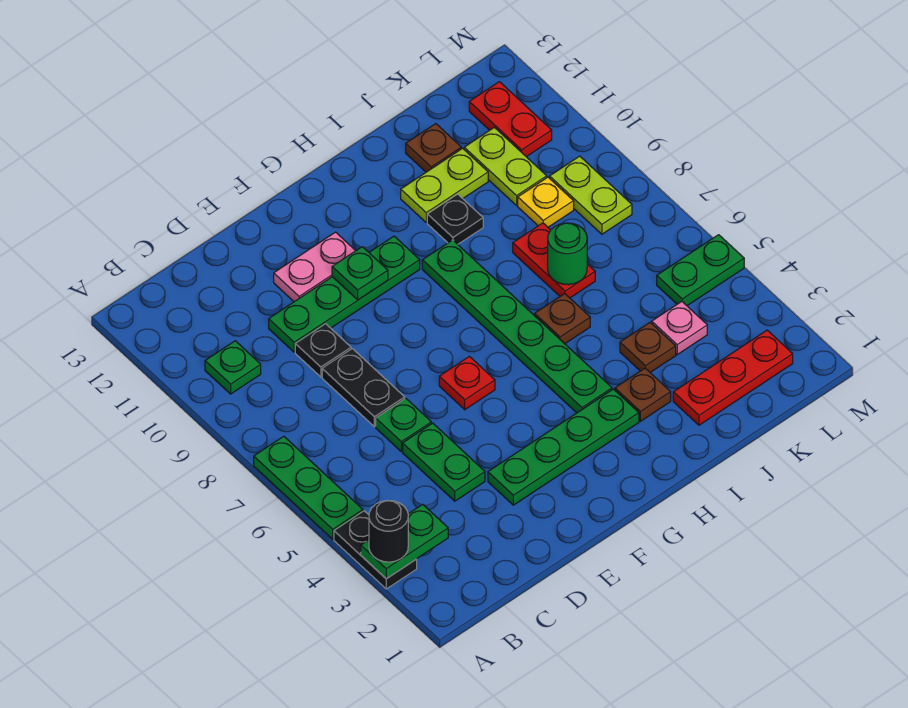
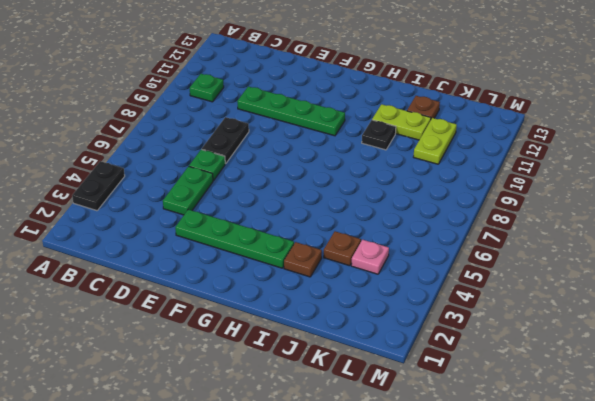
none -> green plate A5:A7 level 1
none -> black plate D9 level 1
none -> pink plate E11:F11 level 1
none -> red plate F6 level 1

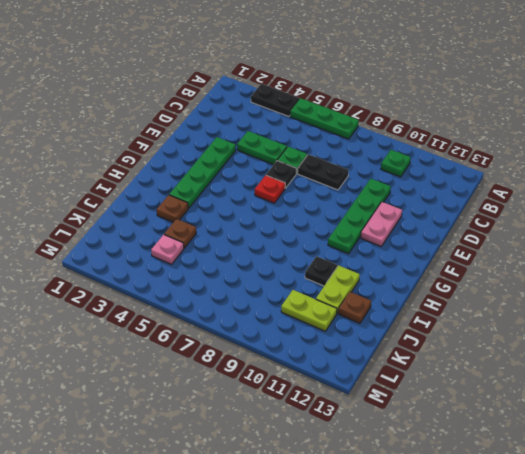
black plate E6 level 1 -> black plate D9 level 1
none -> green plate H4:H9 level 1
none -> brown plate I6 level 1
none -> red plate J2:L2 level 1
none -> red plate J7:J8 level 1

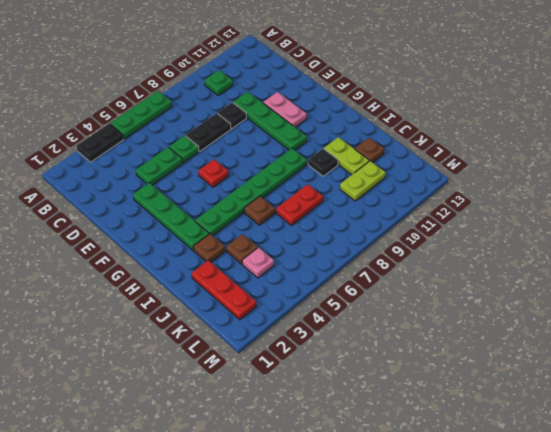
none -> yellow plate K9 level 1
none -> green plate L5:M5 level 1
none -> lime plate L8:L9 level 1
none -> red plate L11:L12 level 1

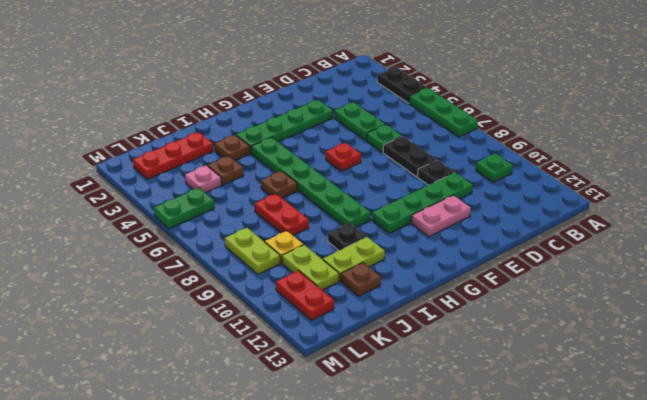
none -> green plate A3:B3 level 2
none -> green plate F10 level 2
none -> green round brick J7 level 2
none -> black round brick A3 level 3

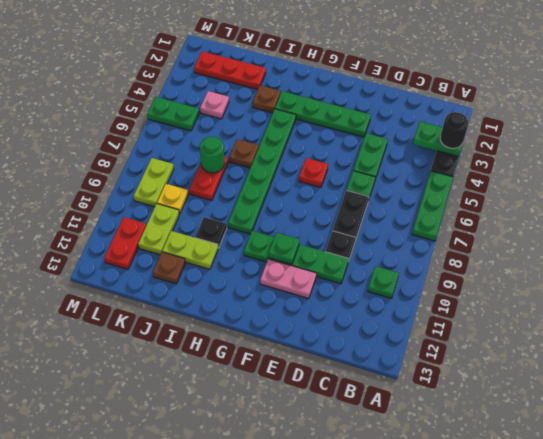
none -> brown plate J4 level 1

